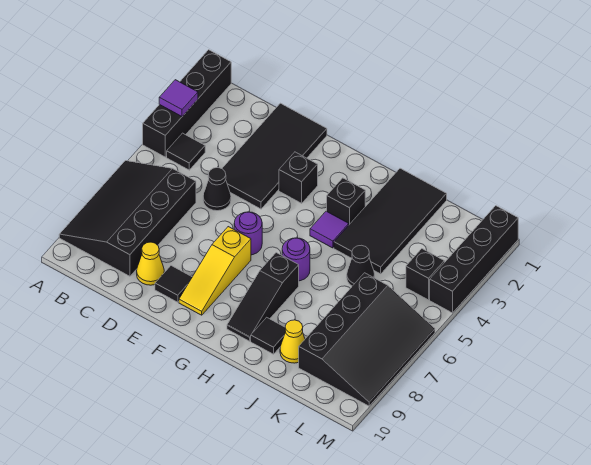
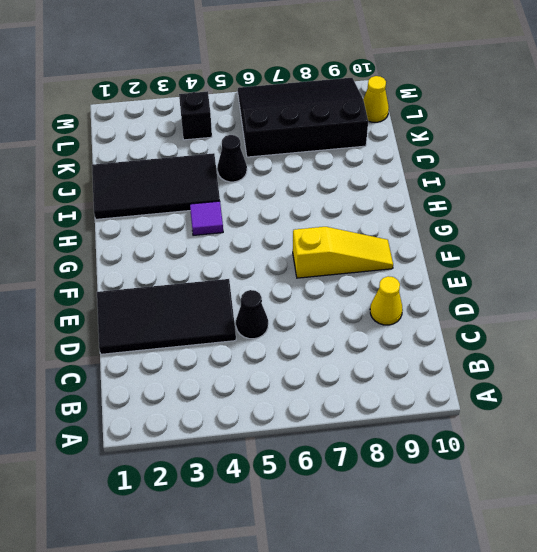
yellow cone L10 level 1 -> yellow cone J9 level 1
none -> black brick A1:A4 level 1
none -> black slope A6:C9 level 1 top C
none -> black tile B4 level 1

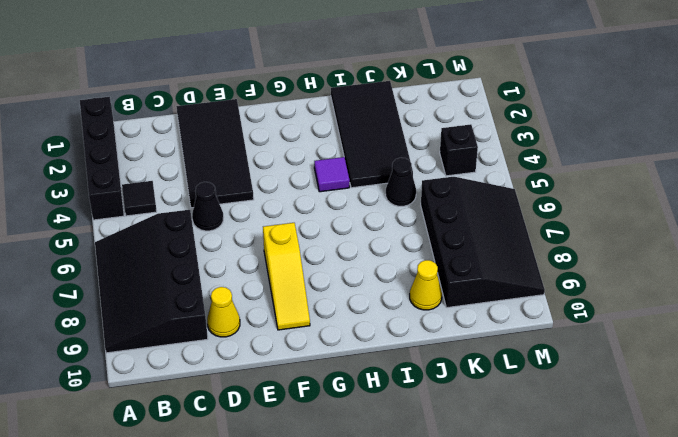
none -> black tile E9 level 1
none -> black brick F3 level 1
none -> purple round brick F6 level 1

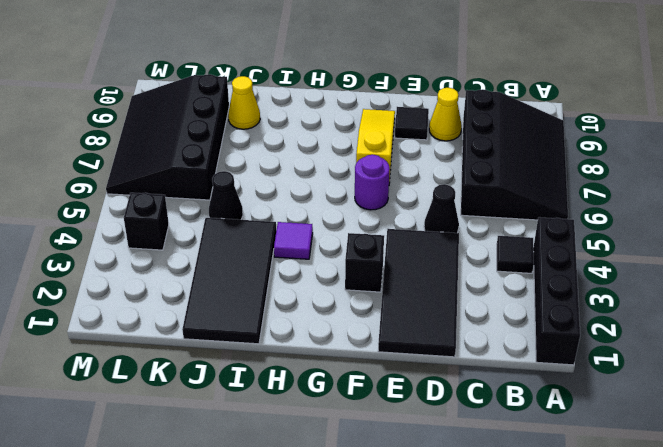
none -> black brick H3 level 1
none -> purple round brick H6 level 1
none -> black slope H7:H9 level 1 top 7

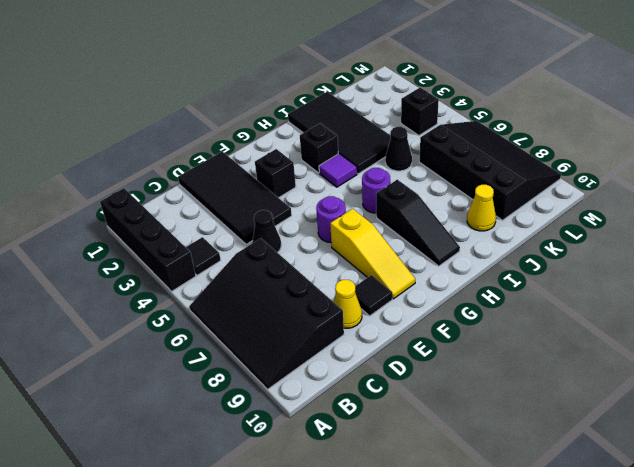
none -> black tile I9 level 1
none -> black brick M1:M4 level 1
none -> purple tile A3 level 2

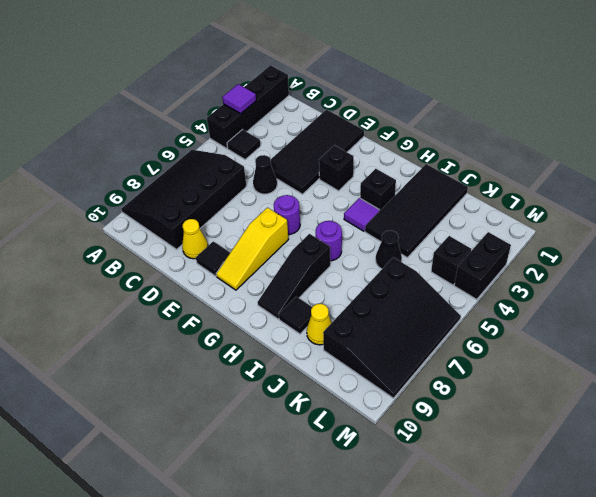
black brick M3:M4 level 1 -> black brick M1:M4 level 1

